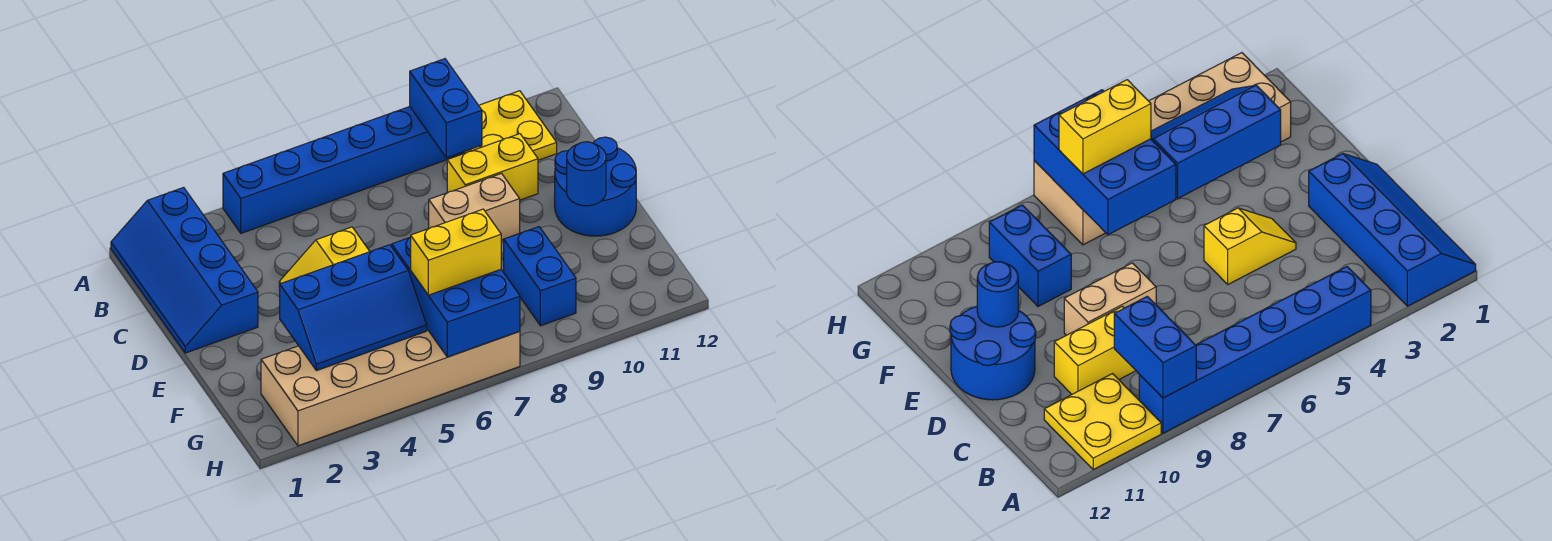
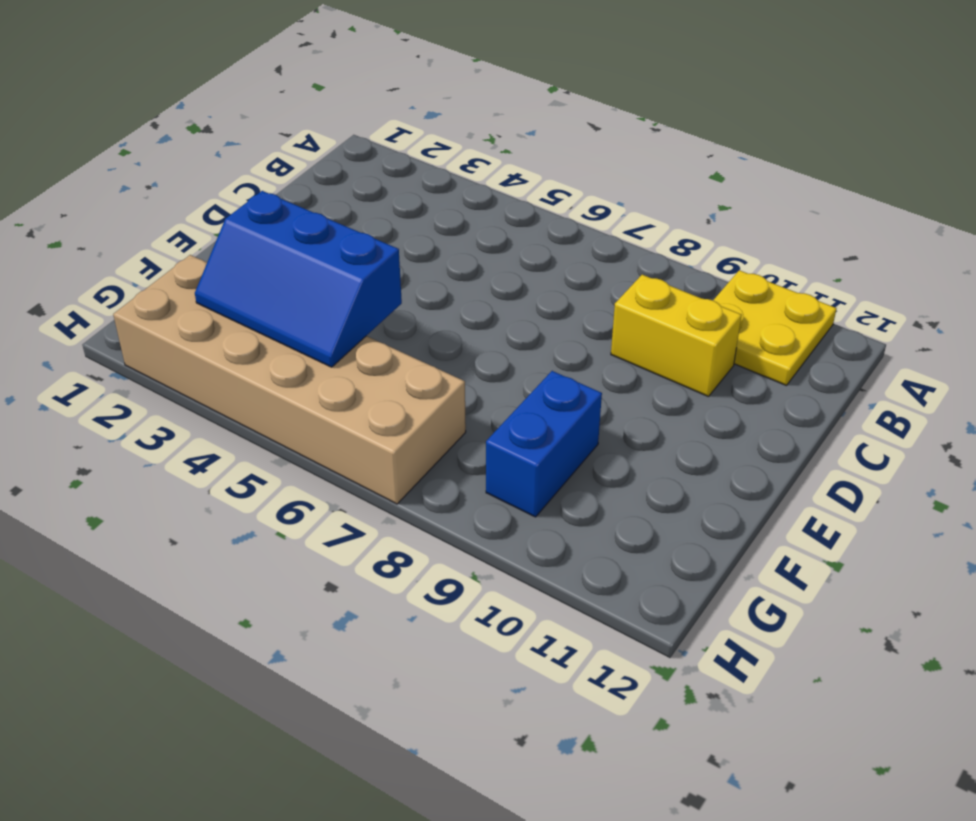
none -> blue slope A1:D2 level 1 top 2
none -> blue brick A4:A9 level 1
none -> yellow slope D4:D5 level 1 top 5

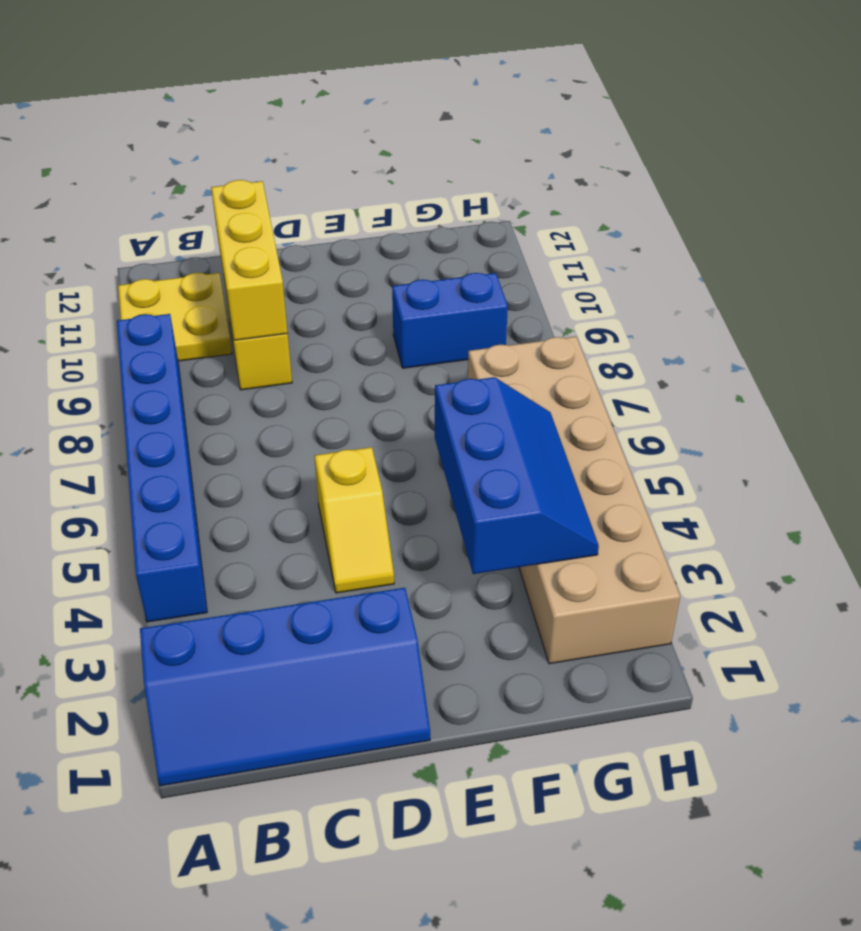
yellow brick C9:C11 level 2 -> none
none -> tan brick D8:D9 level 1
none -> blue round brick D11:E12 level 1
none -> blue brick A9:B9 level 2

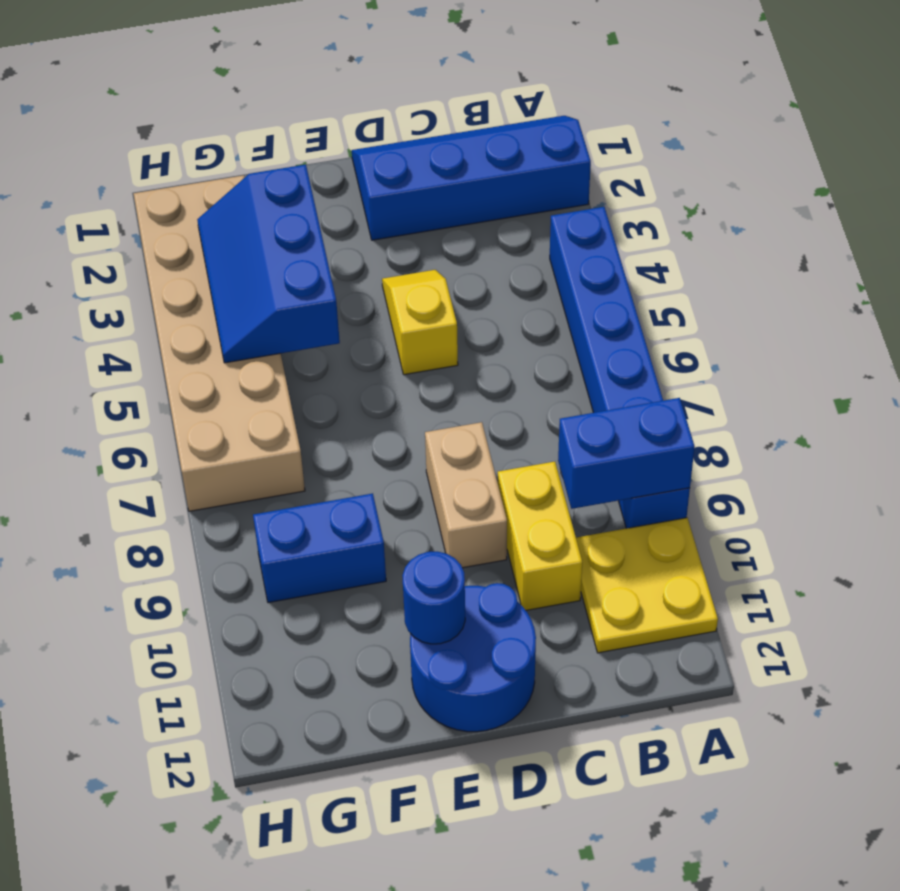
none -> blue brick F6:H7 level 2
none -> yellow brick G6:G7 level 3

